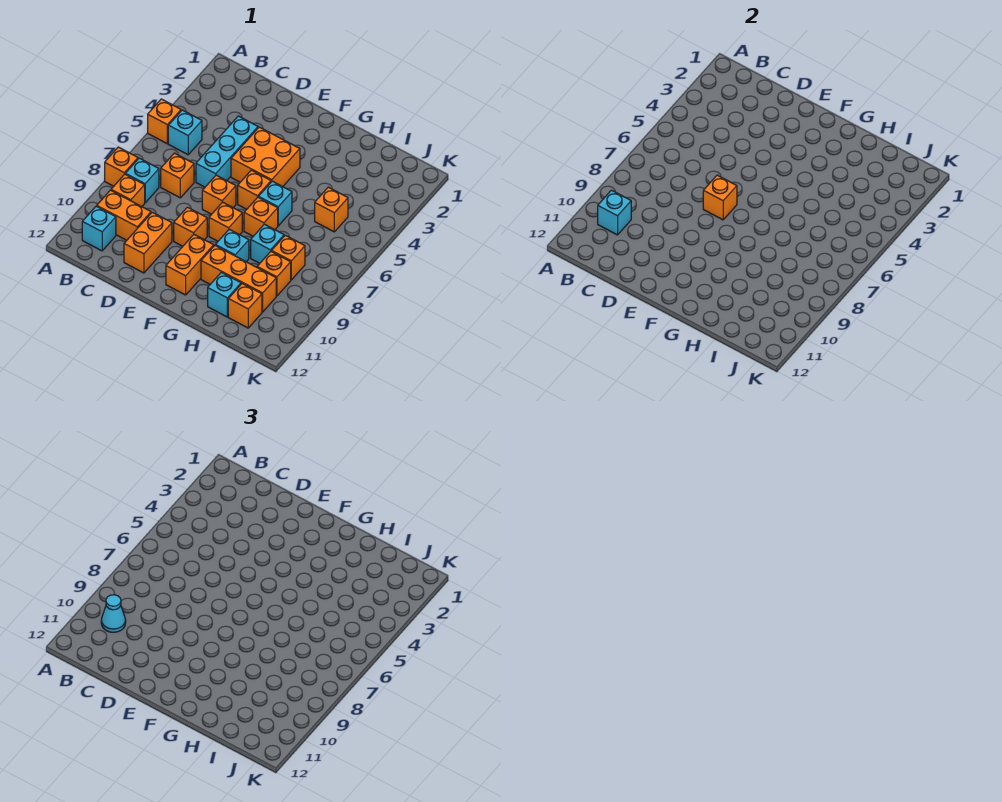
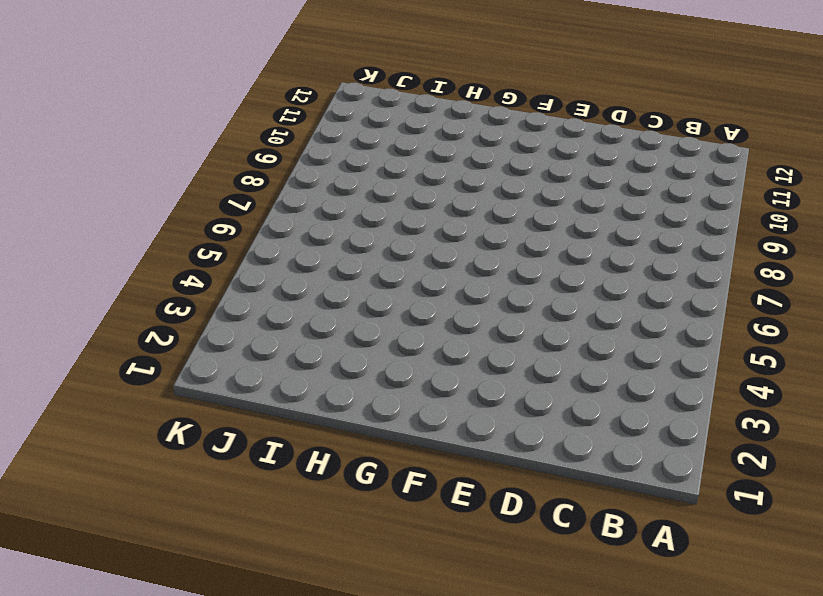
none -> orange brick A5 level 1
none -> orange brick A8 level 1
none -> cyan brick B5 level 1

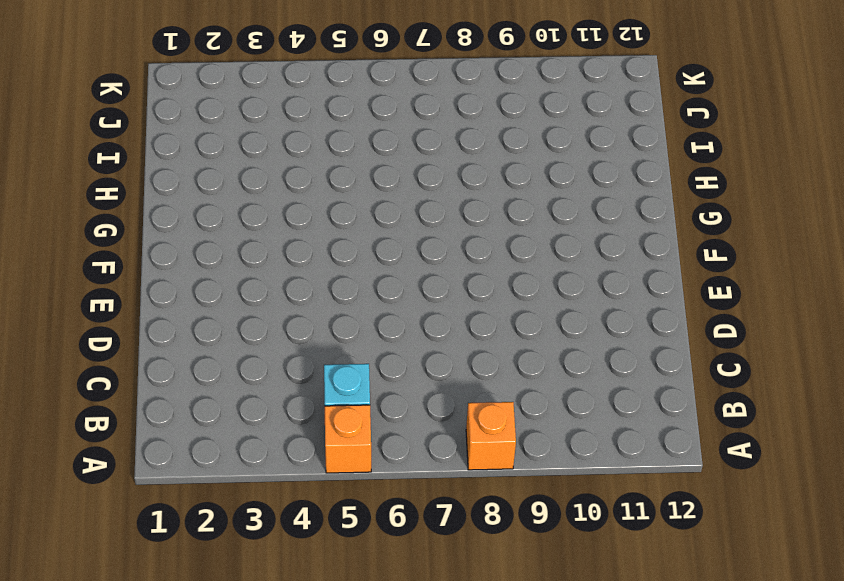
none -> cyan brick B8 level 1
none -> orange brick B9 level 1
none -> orange brick B10:C10 level 1

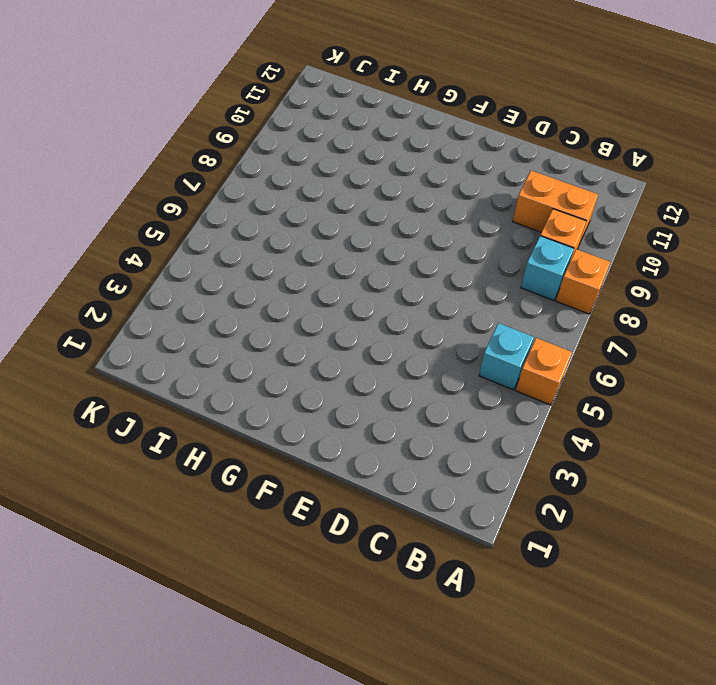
none -> cyan brick B11 level 1
none -> orange brick C7 level 1
none -> cyan brick D4:D6 level 1

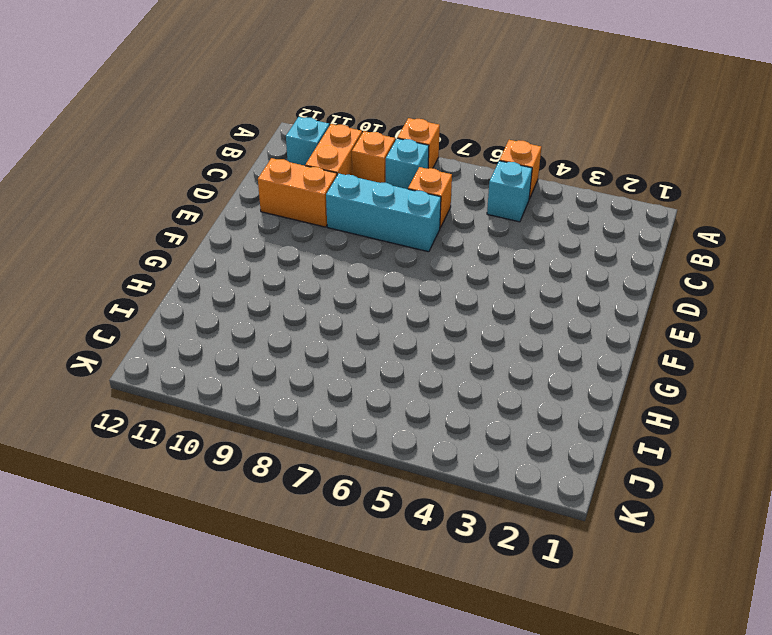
cyan brick D7:D9 level 1 -> cyan brick D4:D6 level 1
none -> orange brick E4:F5 level 1
none -> orange brick E7 level 1
none -> orange brick E9 level 1

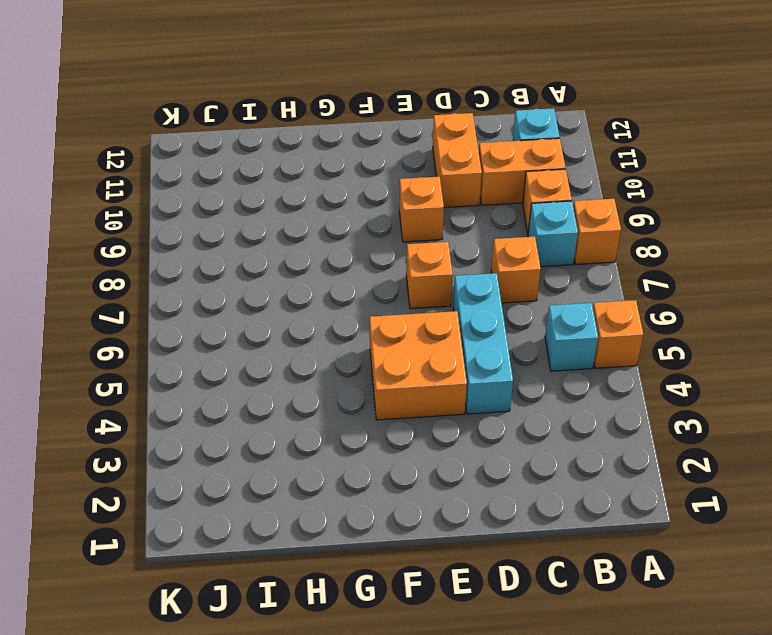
none -> orange brick F6 level 1
none -> orange brick F8 level 1
none -> orange brick F10:F11 level 1

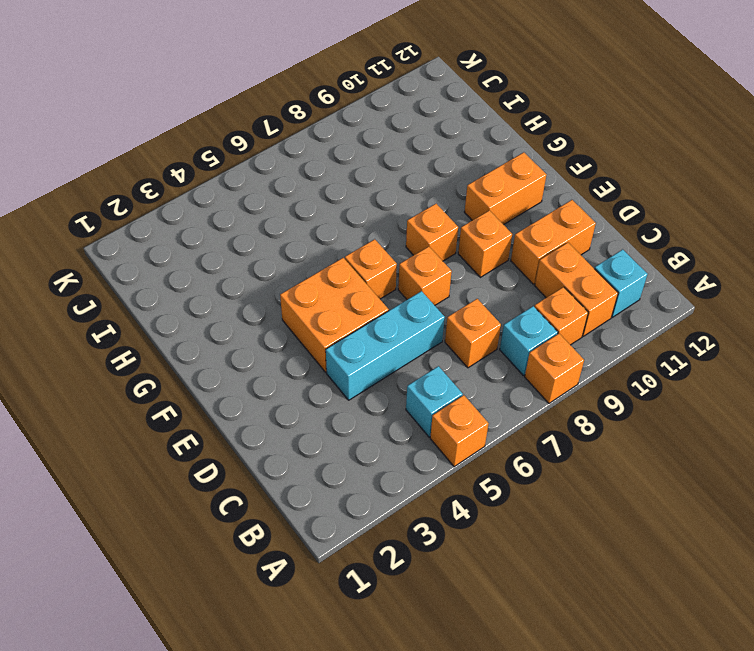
none -> cyan brick G6 level 1
none -> orange brick G7 level 1
none -> cyan brick G9 level 1

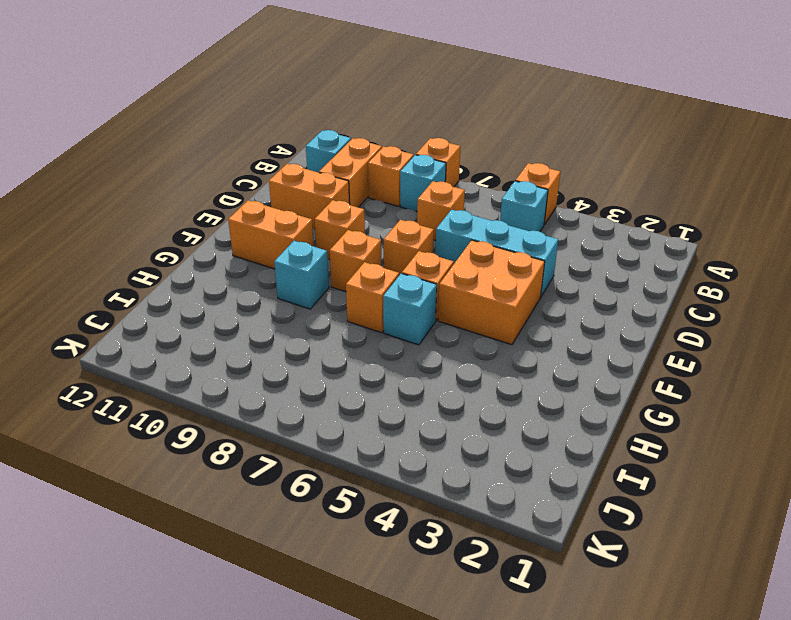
none -> orange brick G10:I10 level 1
none -> cyan brick H8 level 1
none -> cyan brick H11 level 1

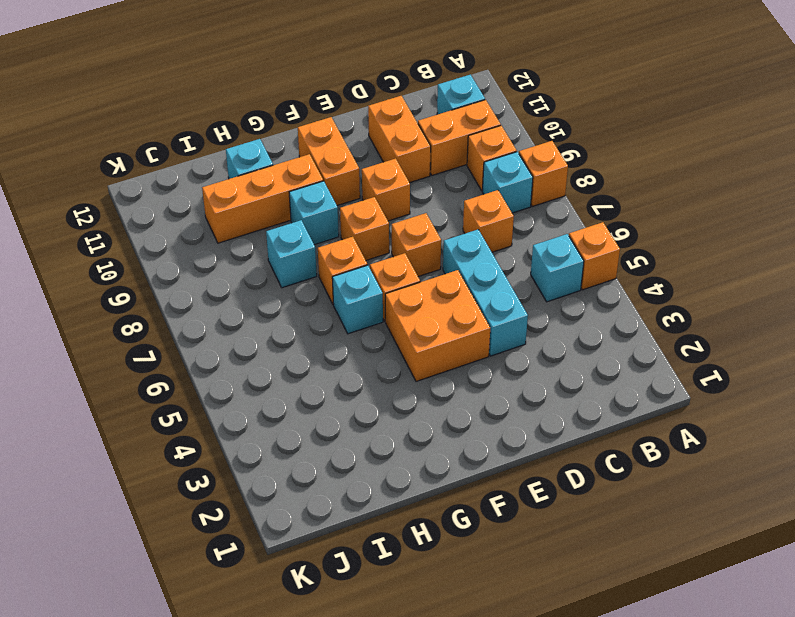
none -> orange brick I5 level 1
none -> orange brick I8 level 1
none -> orange brick I9 level 1

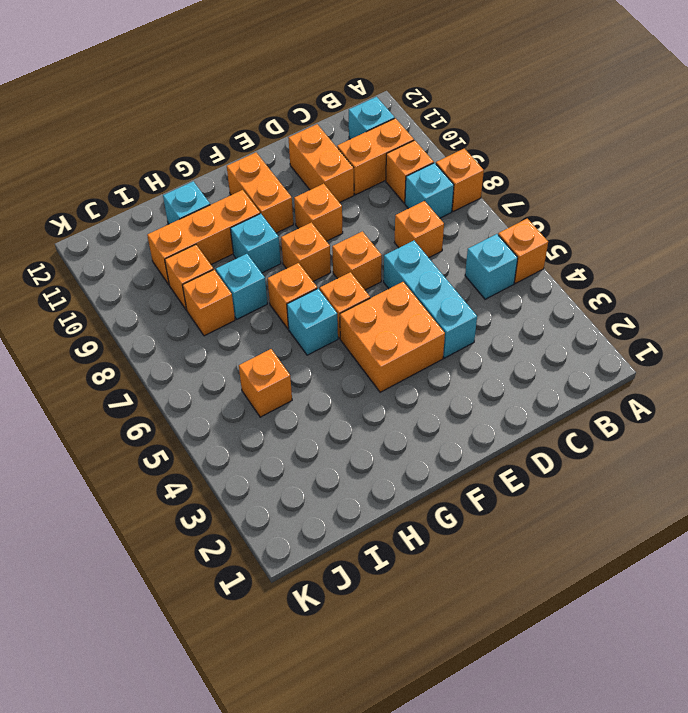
none -> orange brick I11 level 1
none -> cyan brick B10 level 2
none -> orange brick E7 level 2

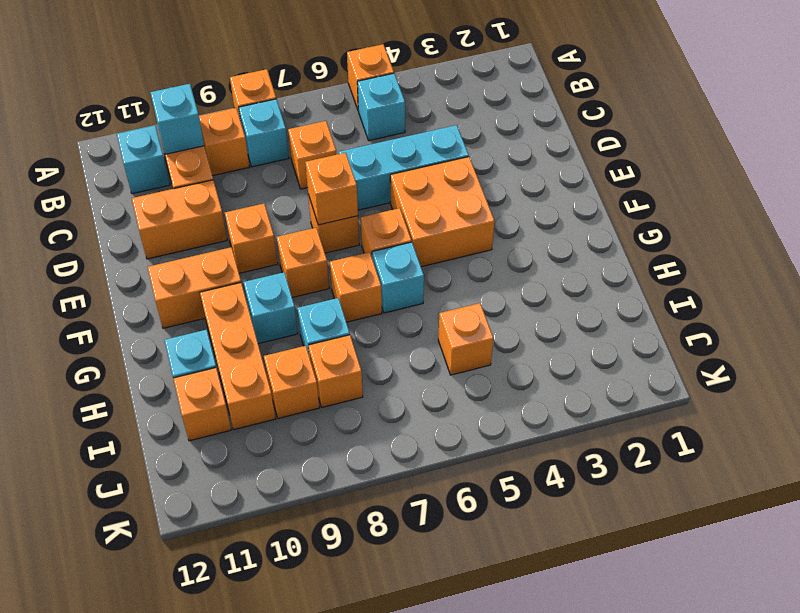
none -> cyan cone B10 level 3

